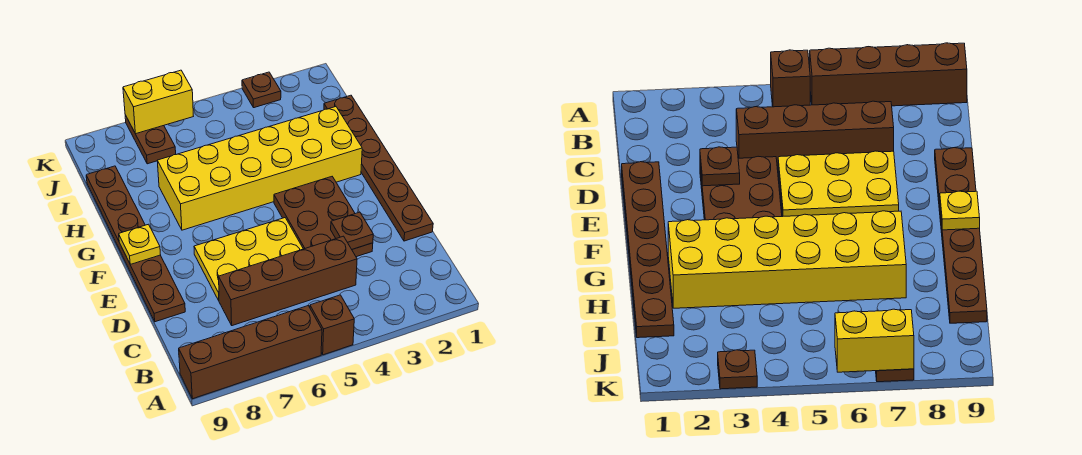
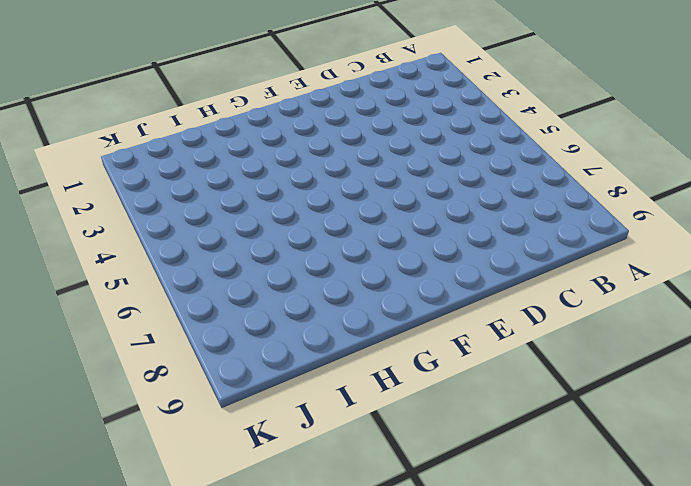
none -> brown brick A5 level 1
none -> brown brick A6:A9 level 1
none -> brown brick C4:C7 level 1

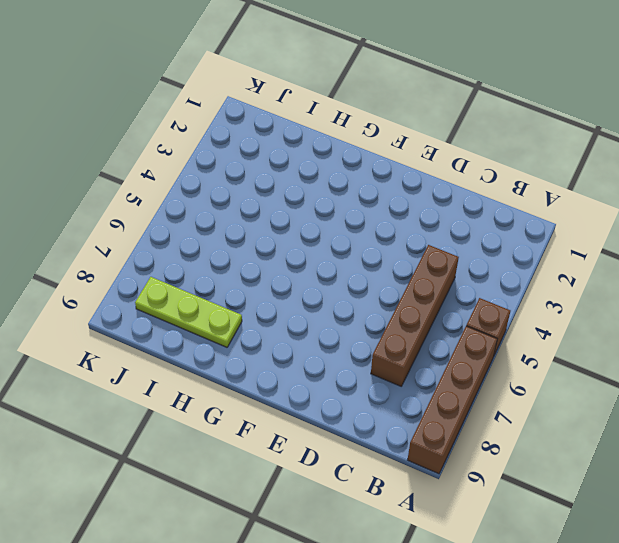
lime plate H8:J8 level 1 -> none
none -> brown plate D1:I1 level 1
none -> brown plate D3:F4 level 1
none -> yellow plate D5:E7 level 1

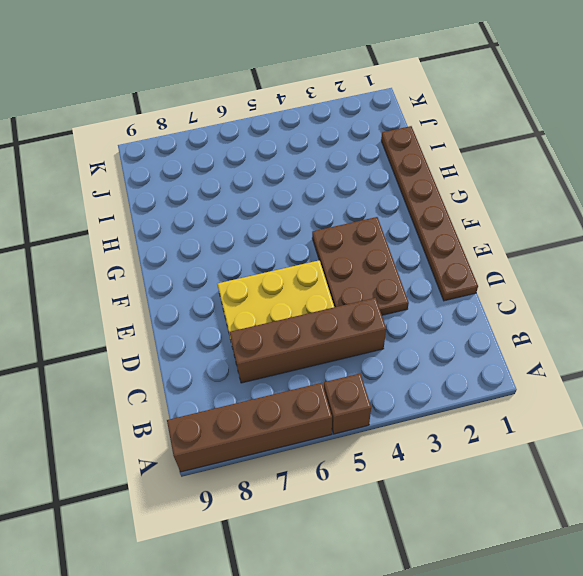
none -> brown plate D9:I9 level 1
none -> yellow brick G2:H7 level 1
none -> brown plate J7:K7 level 1

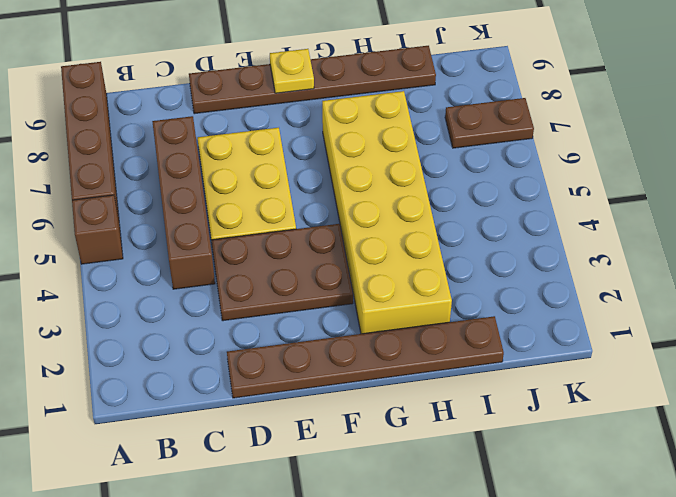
none -> brown plate K3 level 1
none -> brown plate D3 level 2
none -> yellow brick K6:K7 level 2

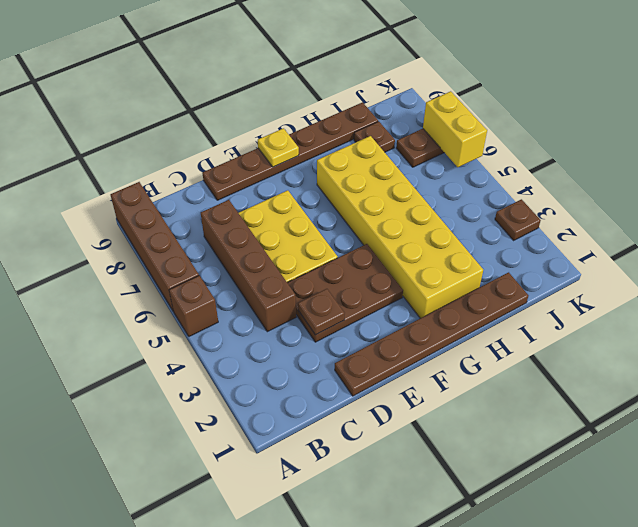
brown plate I8 level 1 -> none

